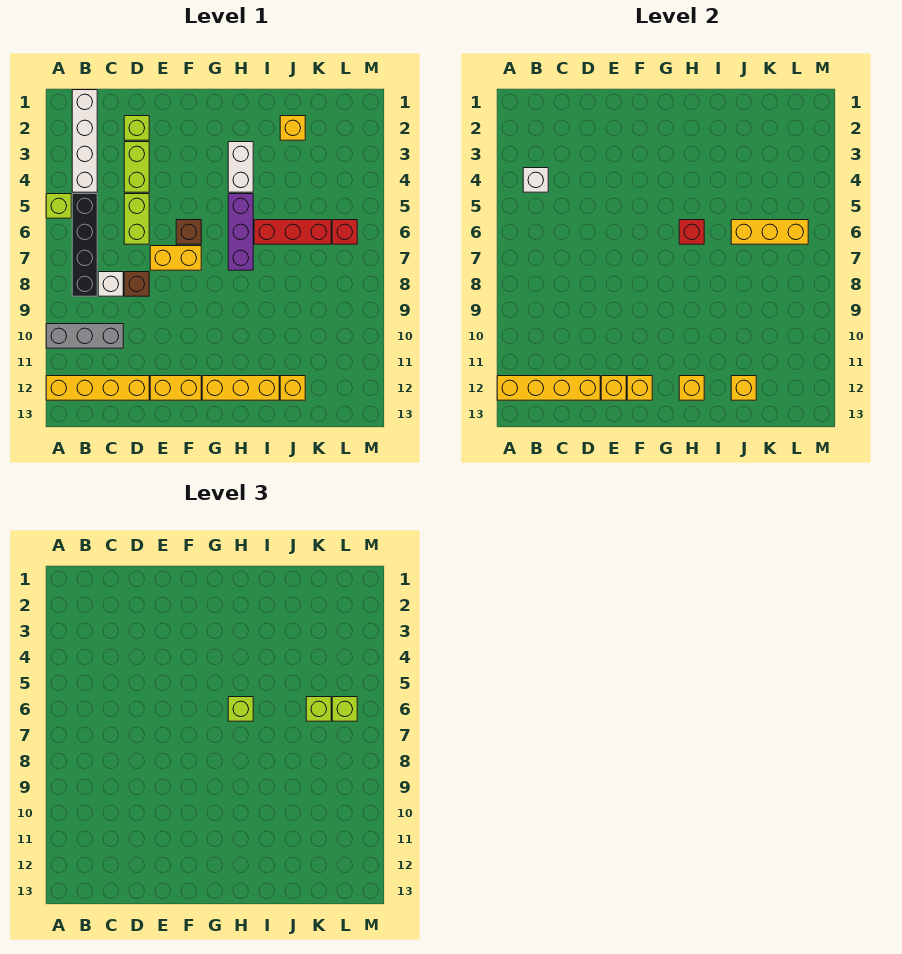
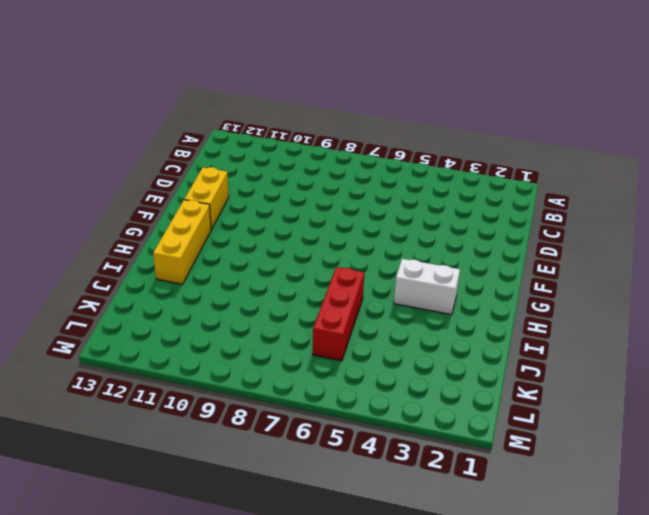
none -> lime brick A5 level 1
none -> grey brick A10:C10 level 1
none -> yellow brick A12:D12 level 1
none -> white brick B1:B4 level 1

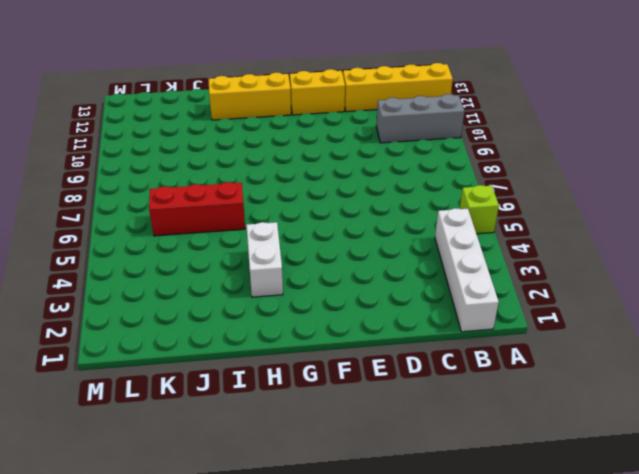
none -> black brick B5:B8 level 1
none -> white brick C8 level 1
none -> lime brick D2 level 1
none -> lime brick D3:D4 level 1

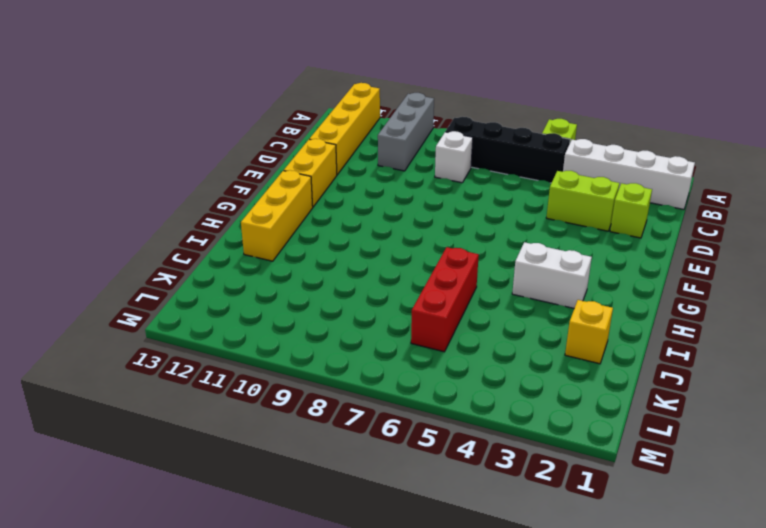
none -> lime brick D5:D6 level 1
none -> brown brick D8 level 1
none -> yellow brick E7:F7 level 1
none -> brown brick F6 level 1

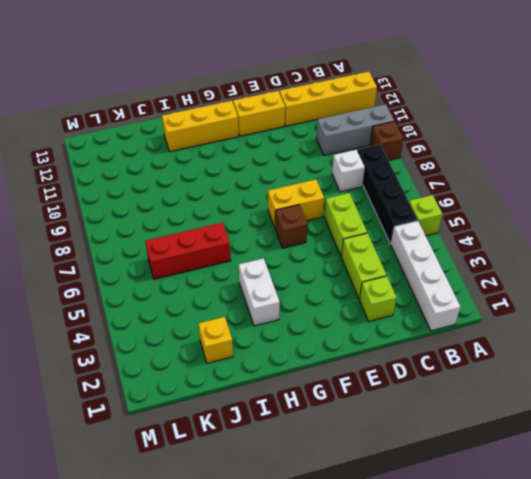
brown brick A9 level 1 -> brown brick D8 level 1
none -> purple brick H5:H7 level 1
none -> yellow brick J12 level 1
none -> red brick L6 level 1
none -> yellow brick A12:D12 level 2

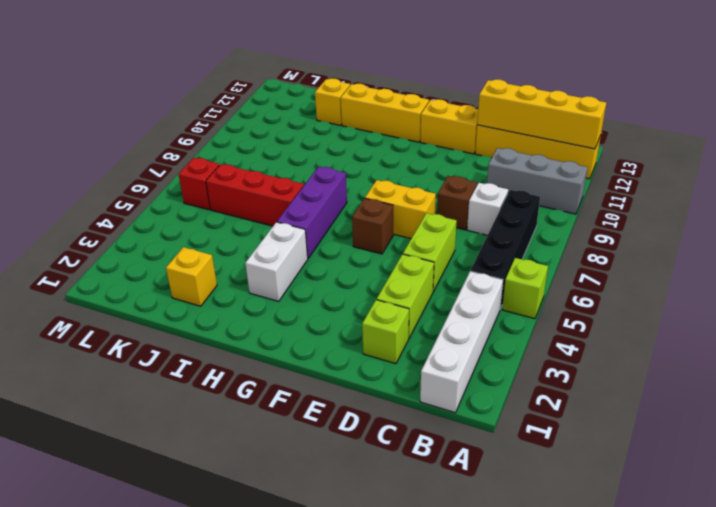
none -> white brick B4 level 2
none -> yellow brick E12 level 2
none -> yellow brick F12 level 2
none -> red brick H6 level 2

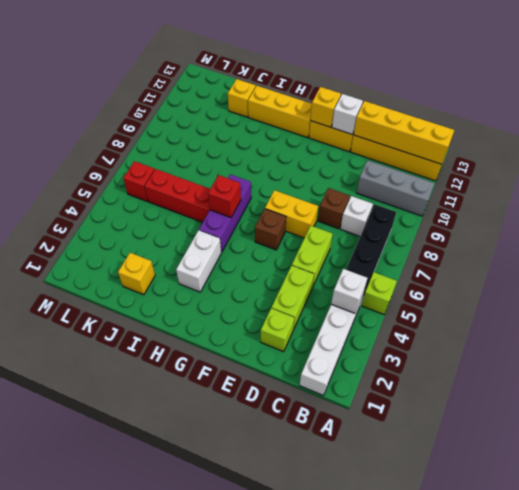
white brick E12 level 2 -> yellow brick E12 level 2
none -> yellow brick H12 level 2
none -> yellow brick J6:L6 level 2
none -> yellow brick J12 level 2
none -> lime brick H6 level 3

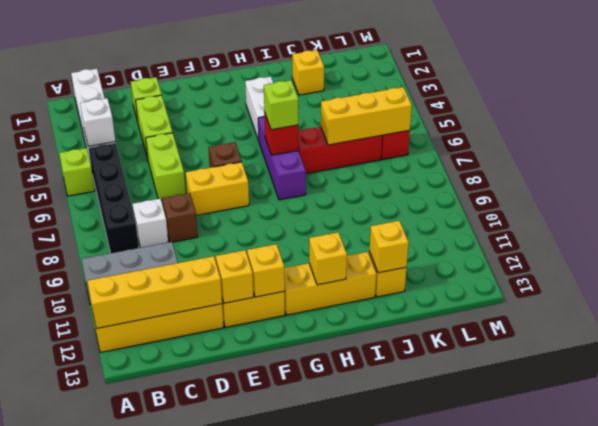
none -> lime brick K6 level 3
none -> lime brick L6 level 3

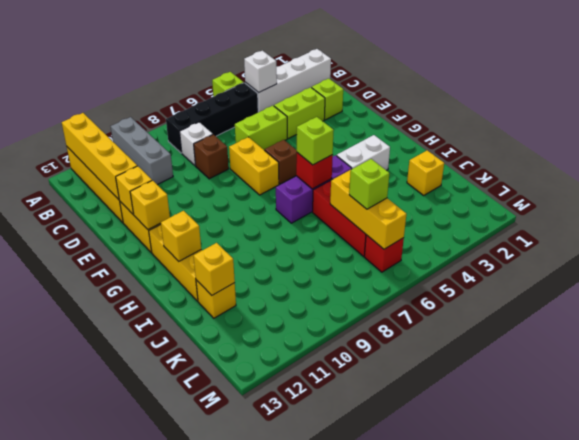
none -> lime brick L6 level 3

